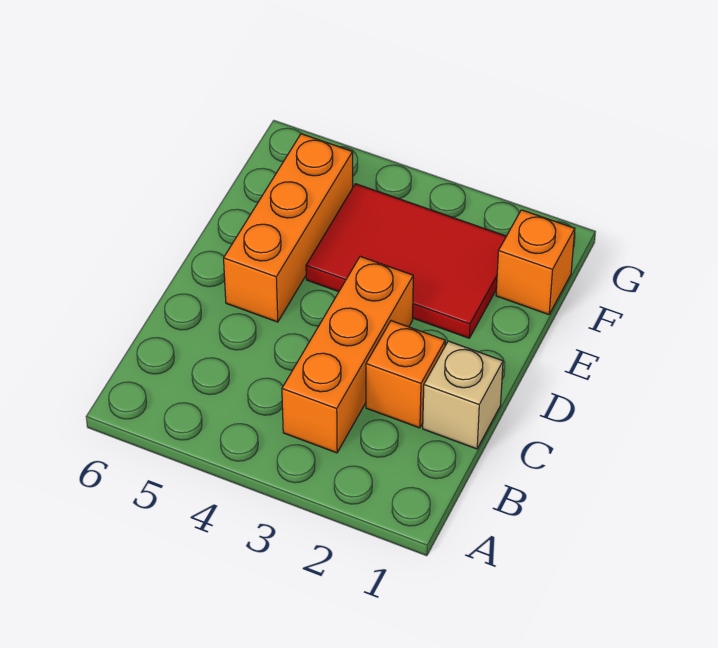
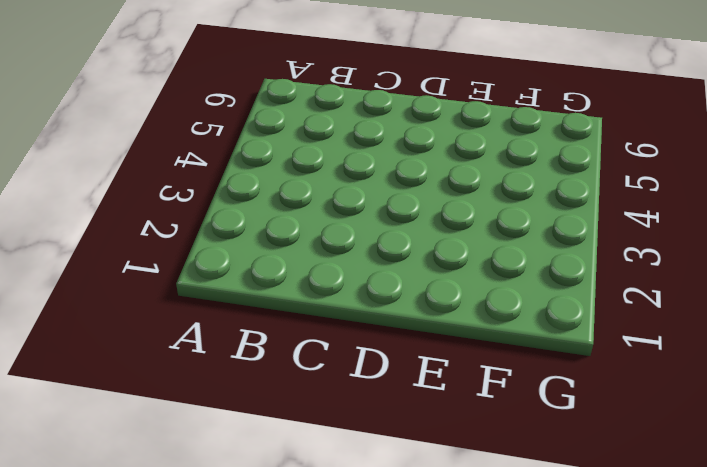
none -> orange brick B3:D3 level 1
none -> tan brick C1 level 1

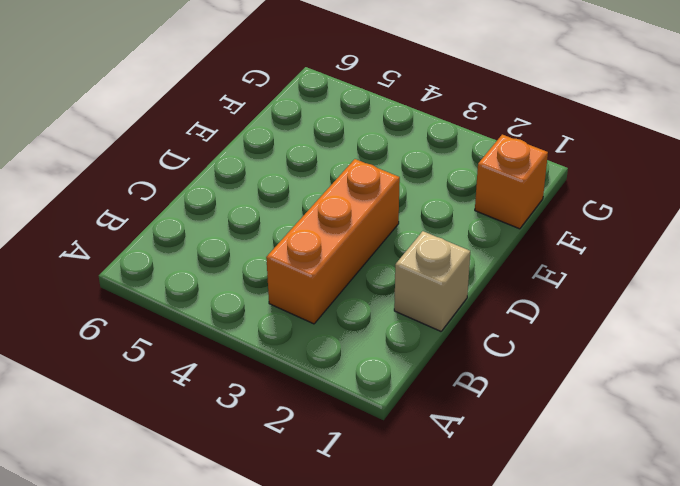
none -> orange brick C2 level 1
none -> orange brick D5:F5 level 1

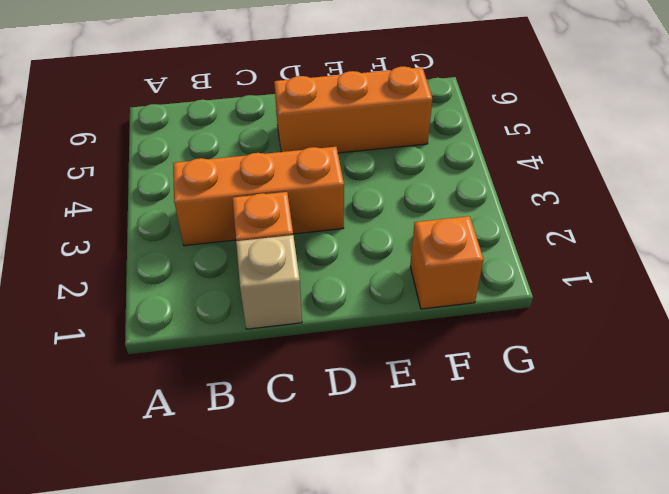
none -> red tile E2:F4 level 1

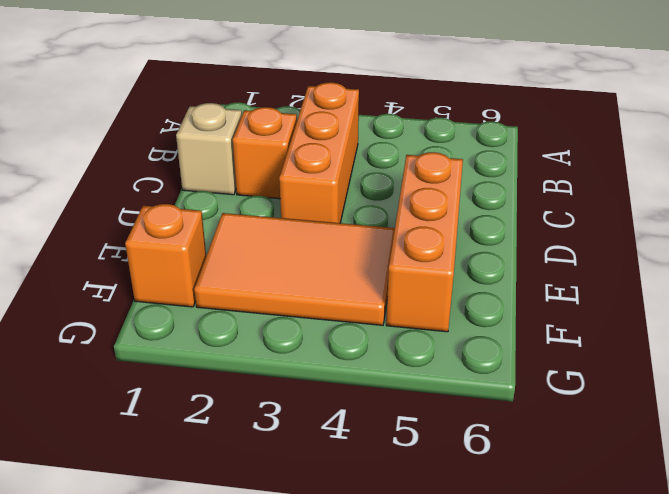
orange tile E2:F4 level 1 -> red tile E2:F4 level 1

